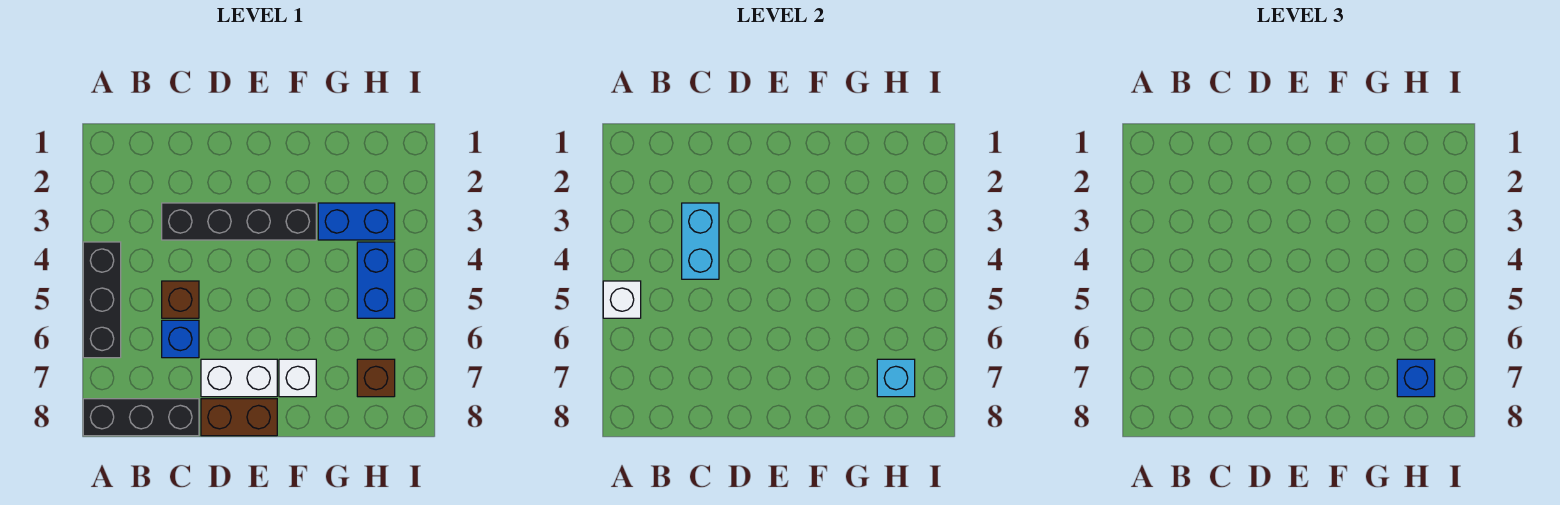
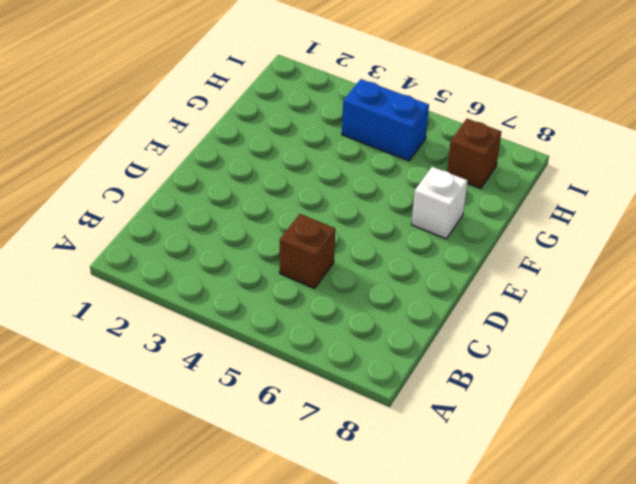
none -> black brick A4:A6 level 1
none -> black brick A8:C8 level 1
none -> black brick C3:F3 level 1

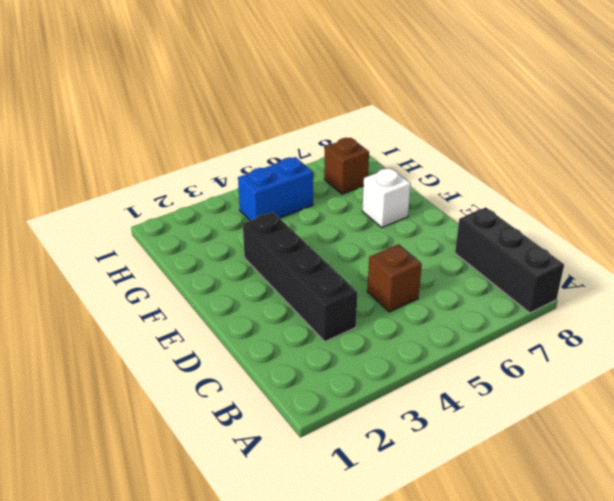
none -> black brick A4:A6 level 1
none -> blue brick C6 level 1
none -> white brick D7:E7 level 1

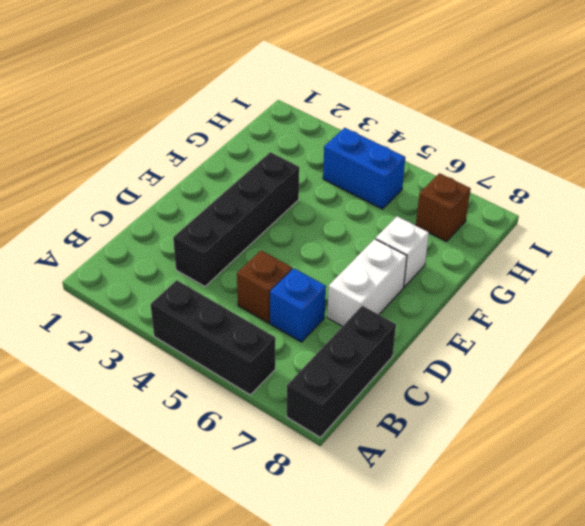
none -> brown brick D8:E8 level 1
none -> blue brick G3:H3 level 1
none -> white brick A5 level 2

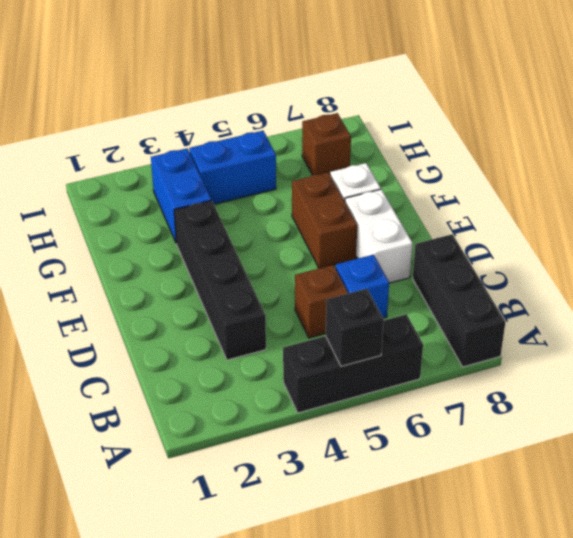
black brick A5 level 2 -> white brick A5 level 2
brown brick E6:F6 level 1 -> brown brick D8:E8 level 1
none -> cyan brick C3:C4 level 2
none -> cyan brick H7 level 2
none -> blue brick H7 level 3

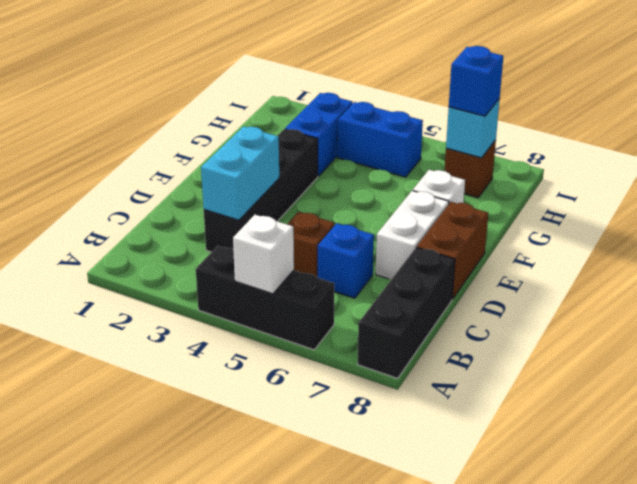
cyan brick C3:D3 level 2 -> cyan brick C3:C4 level 2

